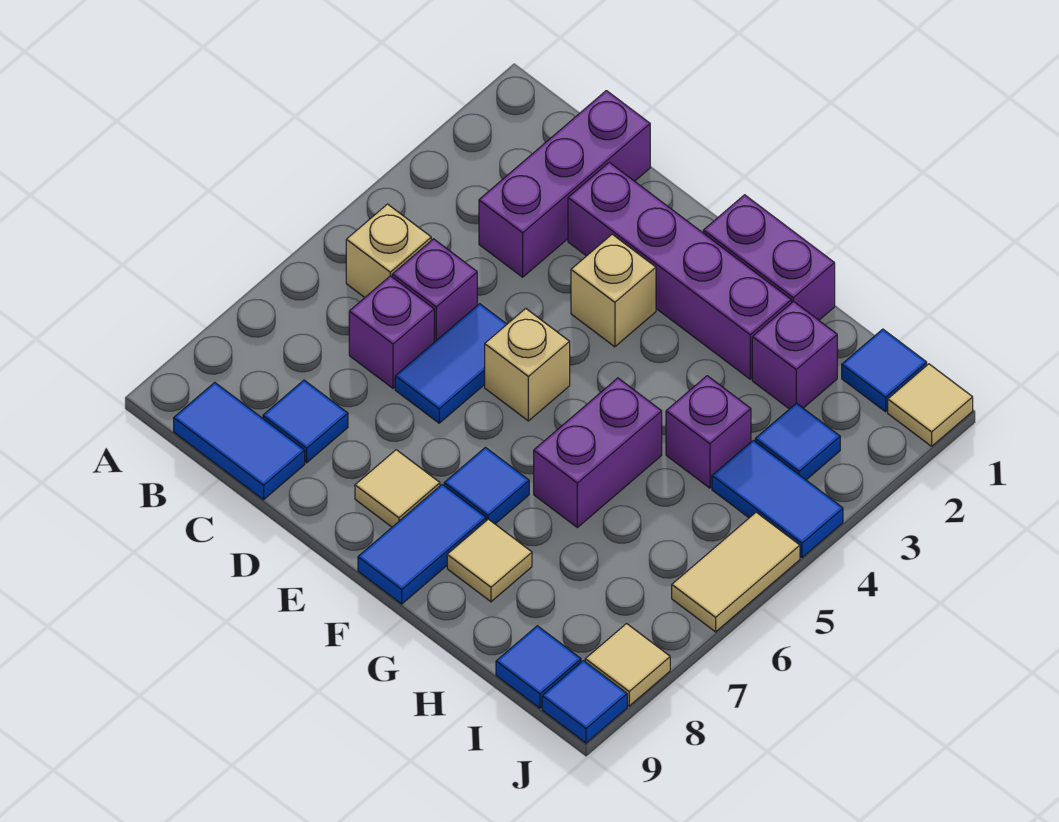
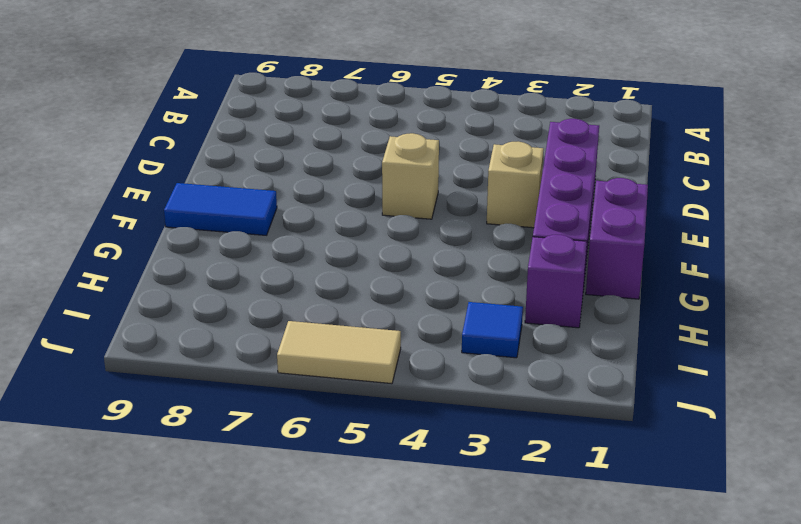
none -> tan brick B5 level 1
none -> blue tile B9:C9 level 1
none -> purple brick C1:C3 level 1

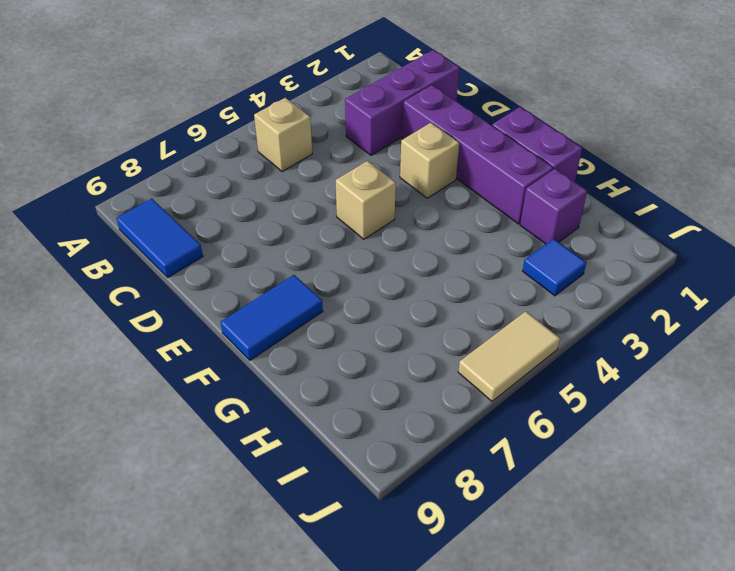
none -> purple brick C5 level 1
none -> purple brick C6 level 1
none -> blue tile C8 level 1

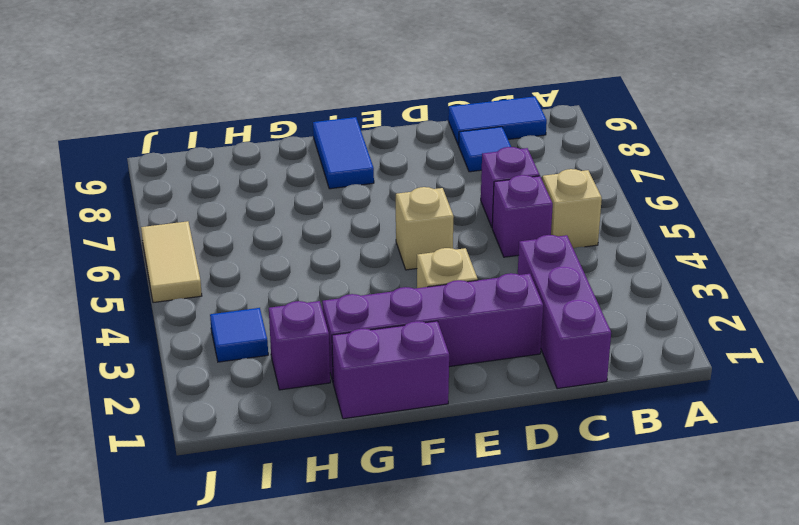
none -> blue tile D5:D6 level 1
none -> tan tile E8 level 1
none -> blue tile F7 level 1

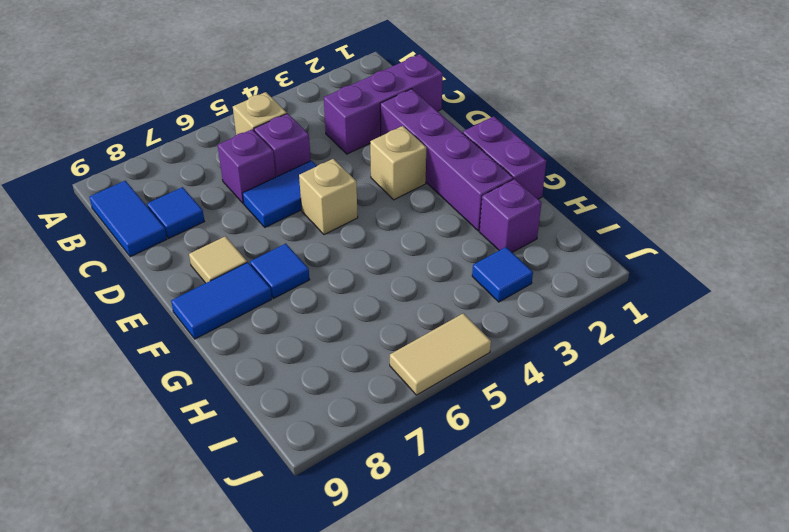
none -> purple brick G5:G6 level 1
none -> tan tile G8 level 1
none -> purple brick H4 level 1

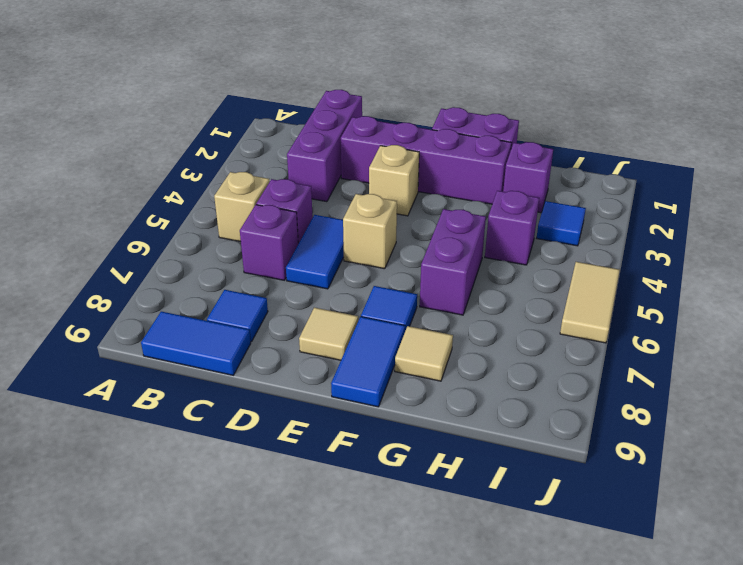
none -> blue tile I1 level 1
none -> blue tile I4:J4 level 1
none -> blue tile I9 level 1

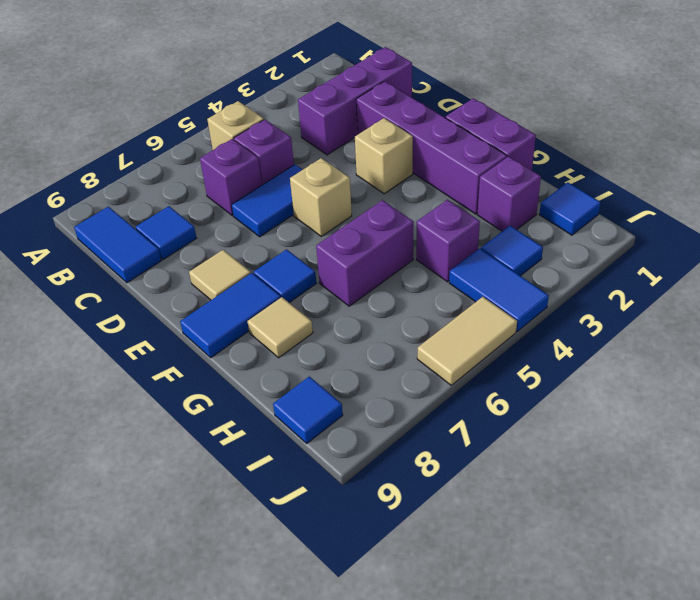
none -> tan tile J1 level 1
none -> tan tile J8 level 1
none -> blue tile J9 level 1

